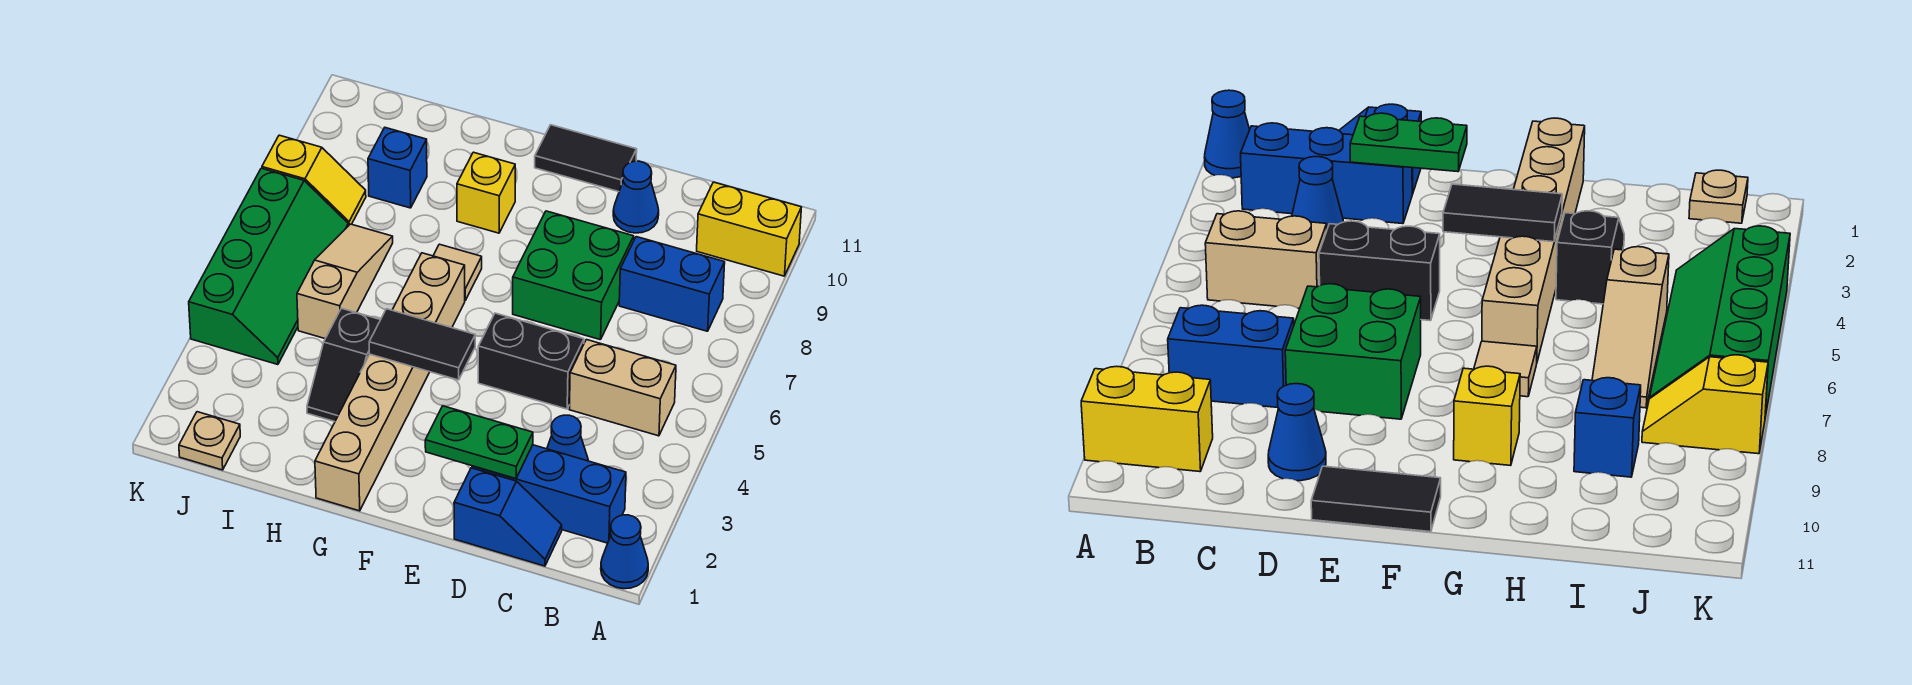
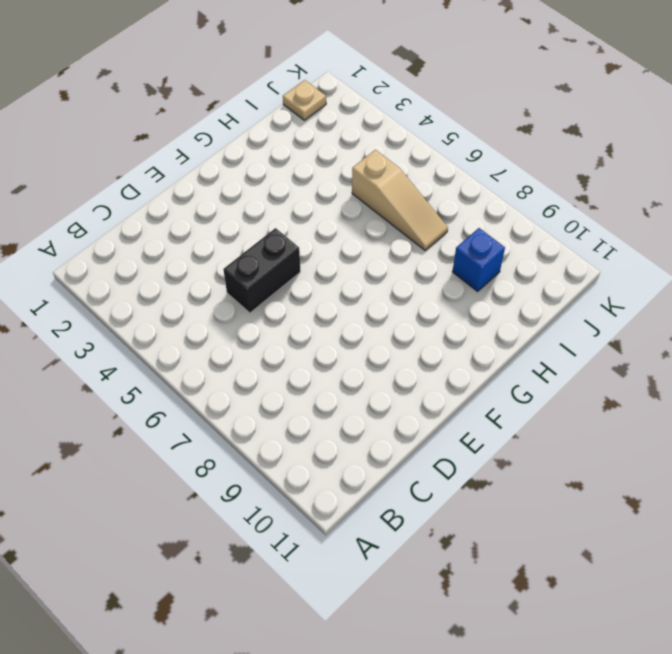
none -> blue cone A1 level 1
none -> yellow brick A10:B10 level 1
none -> blue brick B2:D2 level 1

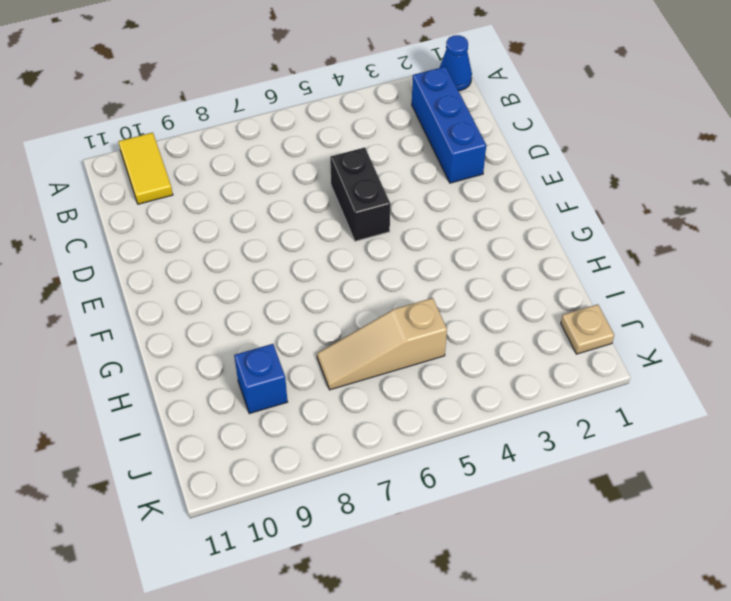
yellow tile A10:B10 level 1 -> yellow brick A10:B10 level 1
none -> tan brick B5:C5 level 1
none -> blue brick B8:C8 level 1
none -> blue slope C1:D1 level 1 top D

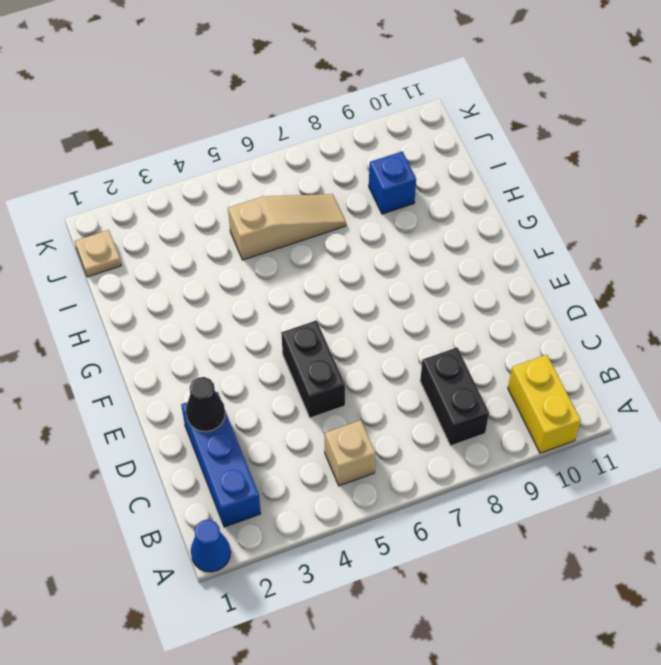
tan brick B5 level 1 -> tan brick B5:C5 level 1
black brick B8:C8 level 1 -> blue brick B8:C8 level 1
black cone D2 level 2 -> green plate D2:E2 level 2
none -> blue slope C1:D1 level 1 top D
none -> blue cone C3 level 1
none -> green brick D7:E8 level 1

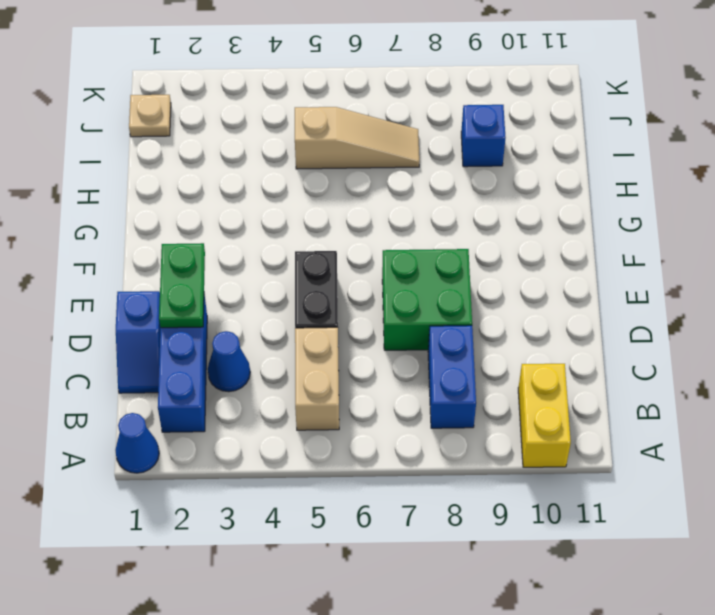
none -> blue cone D10 level 1
none -> black tile E11:F11 level 1
none -> tan brick G1:G6 level 1

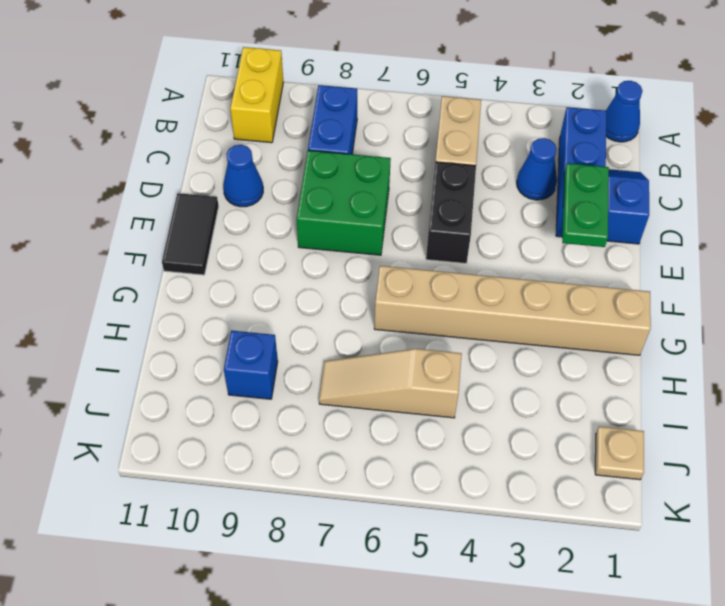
none -> tan tile G7 level 1
none -> yellow brick G9 level 1
none -> black slope H3:H4 level 1 top 4

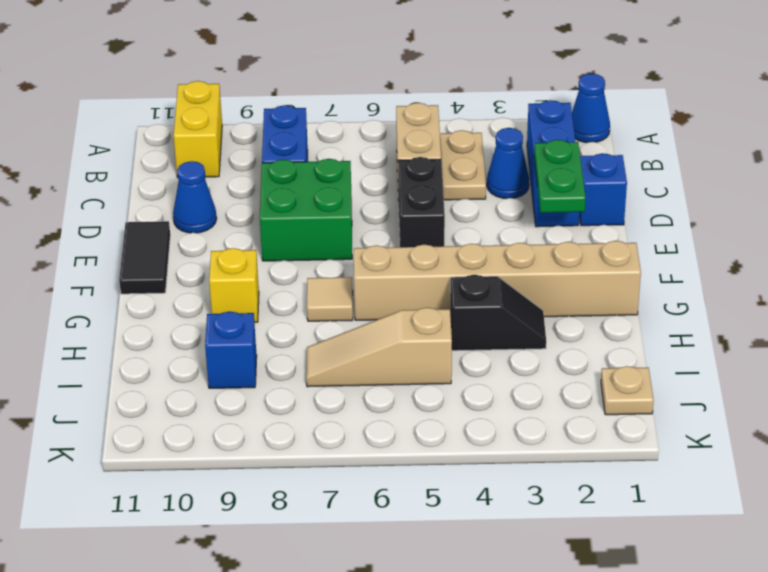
tan plate B4:C4 level 1 -> none
none -> green slope J4:K7 level 1 top K
none -> yellow slope J8:K8 level 1 top K
none -> black tile F4:G4 level 2

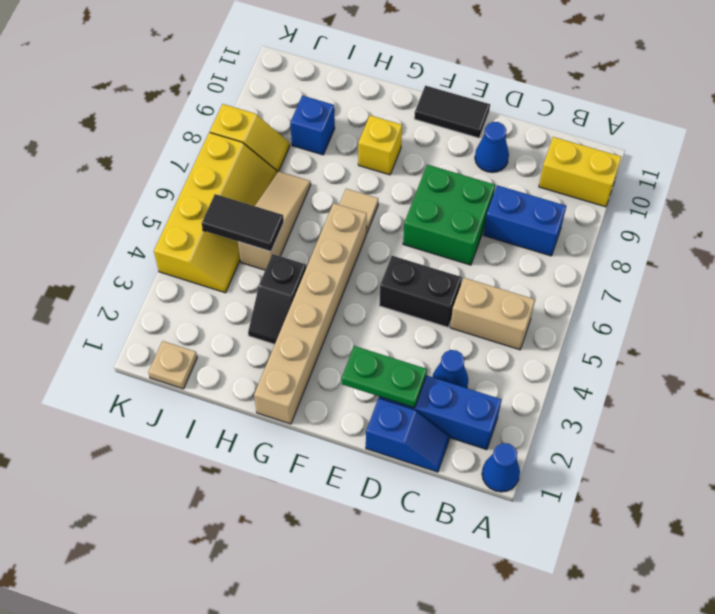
black tile I5:J5 level 2 -> black tile F4:G4 level 2
yellow slope J4:K7 level 1 top K -> green slope J4:K7 level 1 top K

